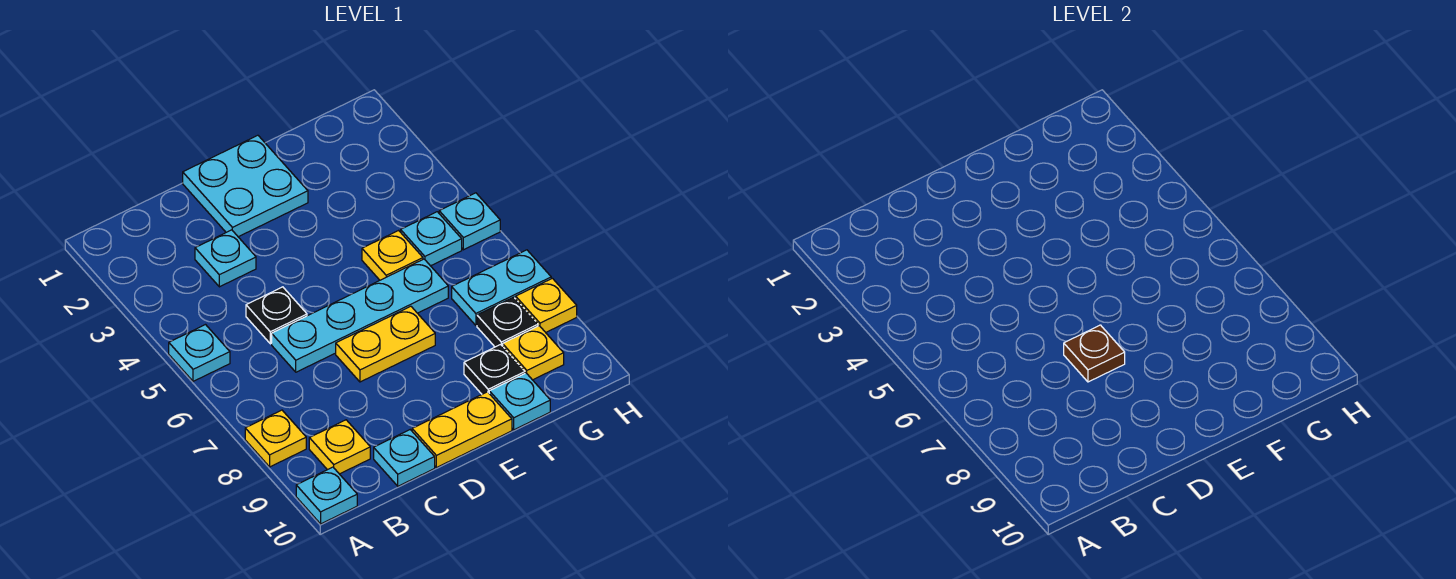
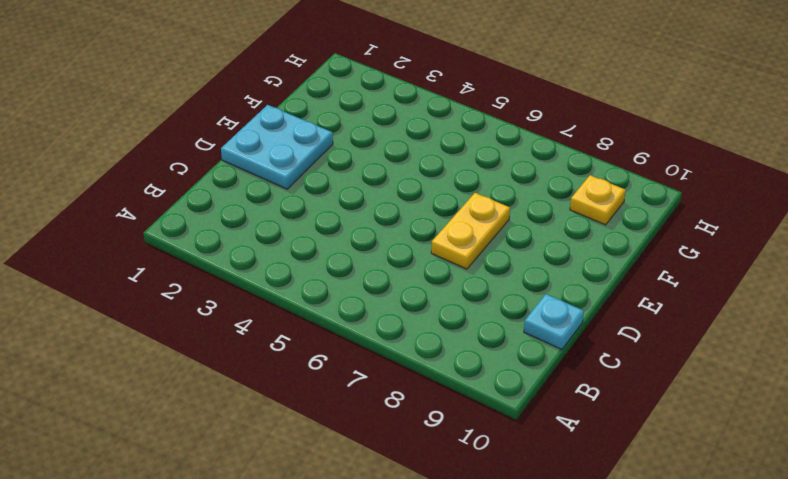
none -> cyan plate A5 level 1
none -> yellow plate A8 level 1
none -> cyan plate A10 level 1

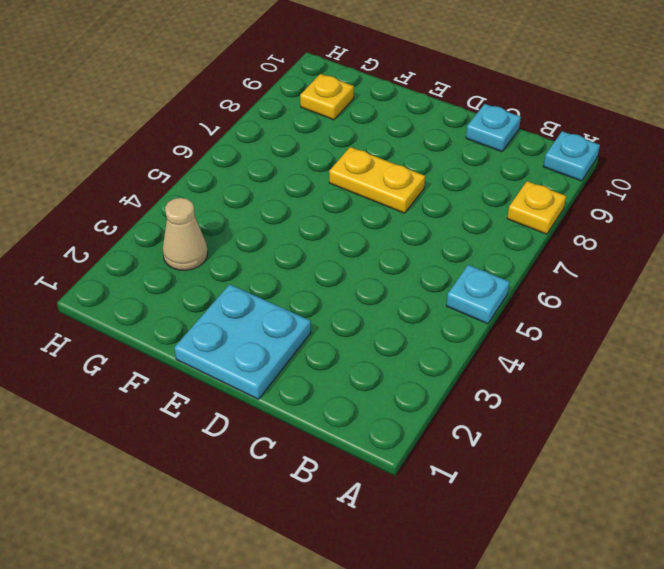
tan cone G3 level 1 -> none
none -> yellow plate B9 level 1
none -> cyan plate C3 level 1
none -> black plate C5 level 1

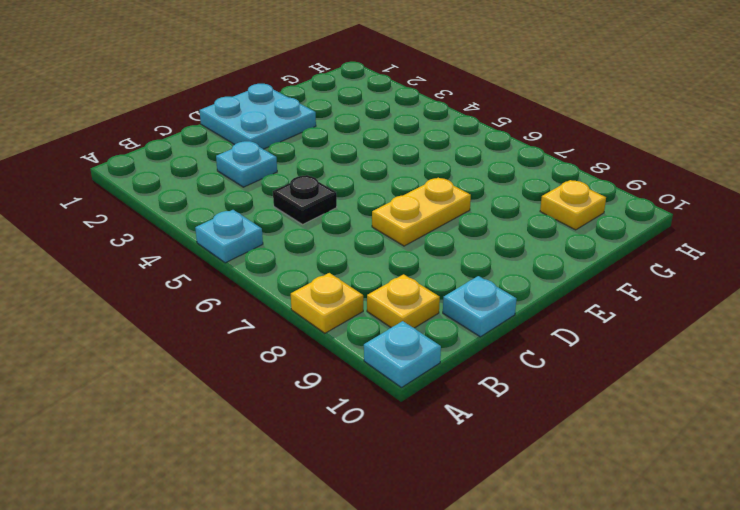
none -> cyan plate C6:F6 level 1
none -> yellow plate D10:E10 level 1
none -> yellow plate F5 level 1

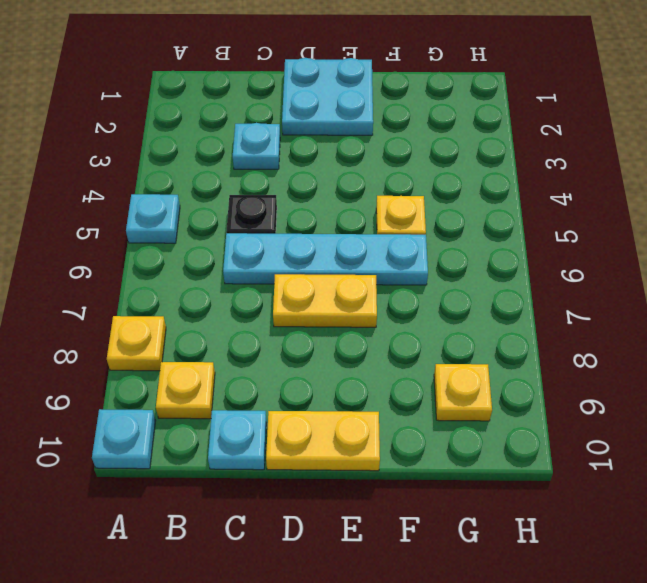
none -> black plate F9 level 1
none -> cyan plate F10 level 1
none -> cyan plate G5 level 1

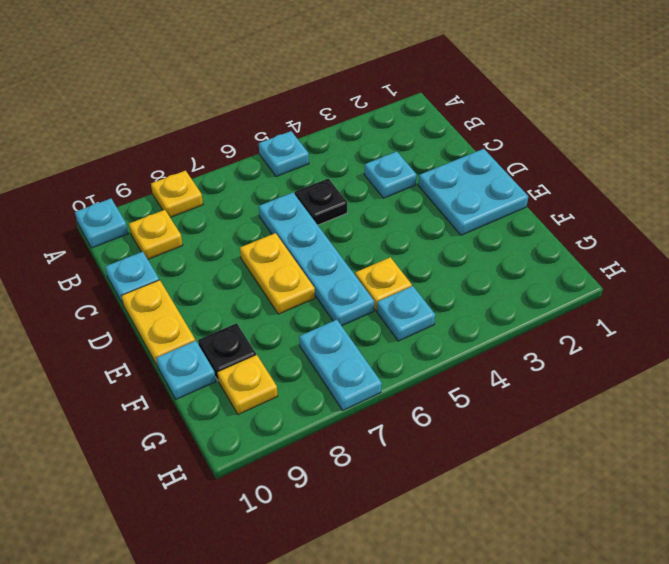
none -> black plate G8 level 1
none -> cyan plate H5 level 1
none -> yellow plate H8 level 1

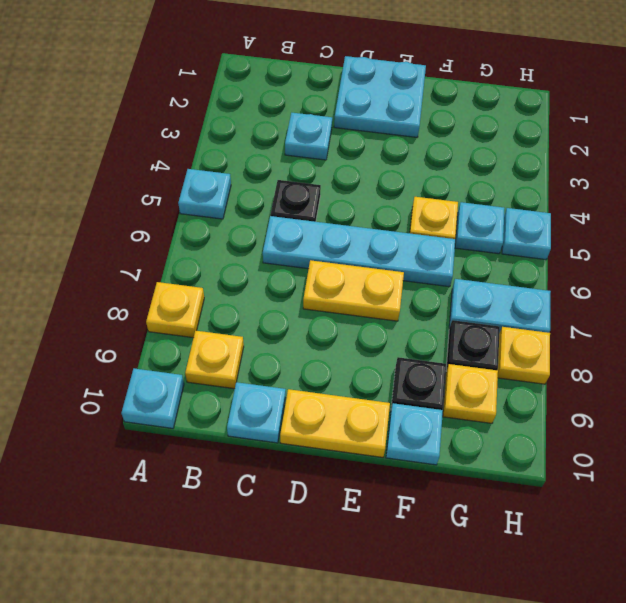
none -> brown plate D7 level 2

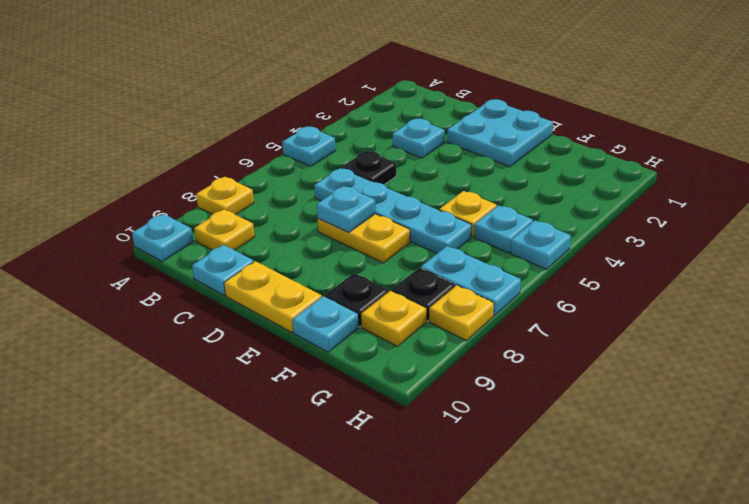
cyan plate D7 level 2 -> brown plate D7 level 2

